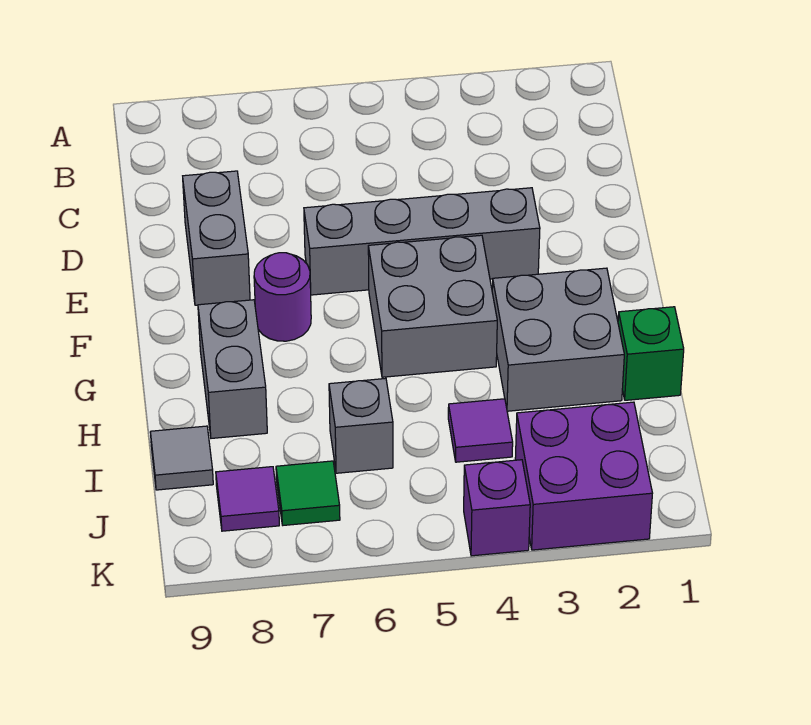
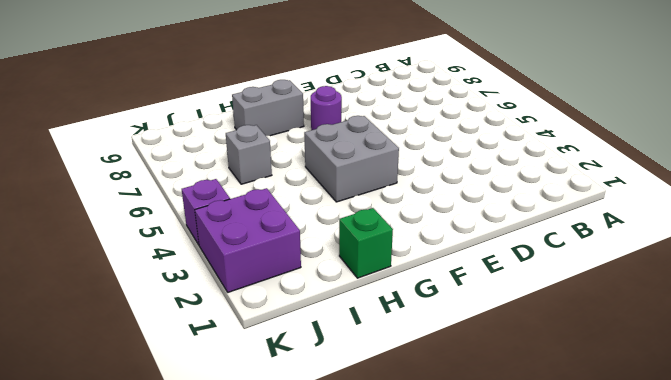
none -> grey brick D8:E8 level 1
none -> grey brick E3:E6 level 1
none -> grey brick G2:H3 level 1

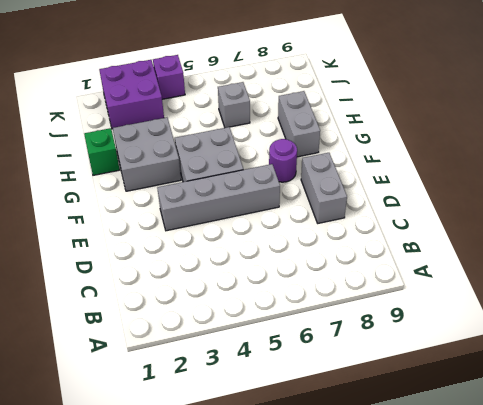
none -> purple tile I4 level 1
none -> grey tile I9 level 1
none -> green tile J7 level 1

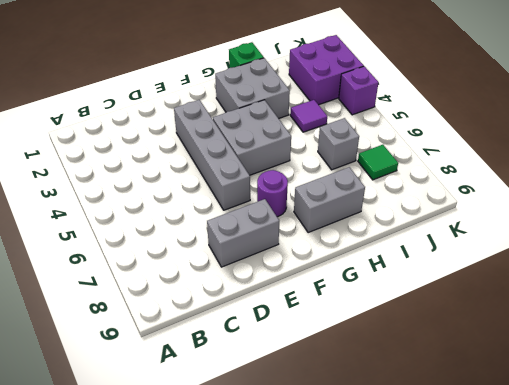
none -> grey tile I9 level 1
none -> purple tile J8 level 1

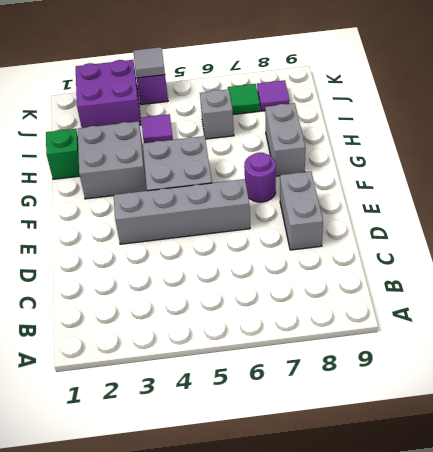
grey tile K4 level 2 -> grey tile I9 level 1

